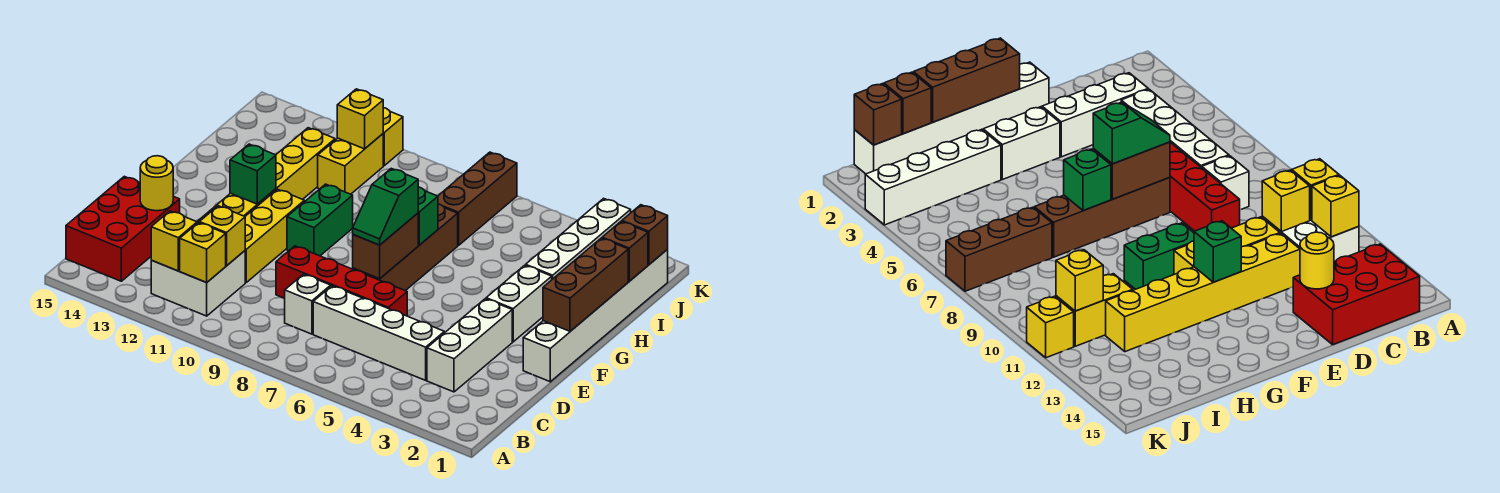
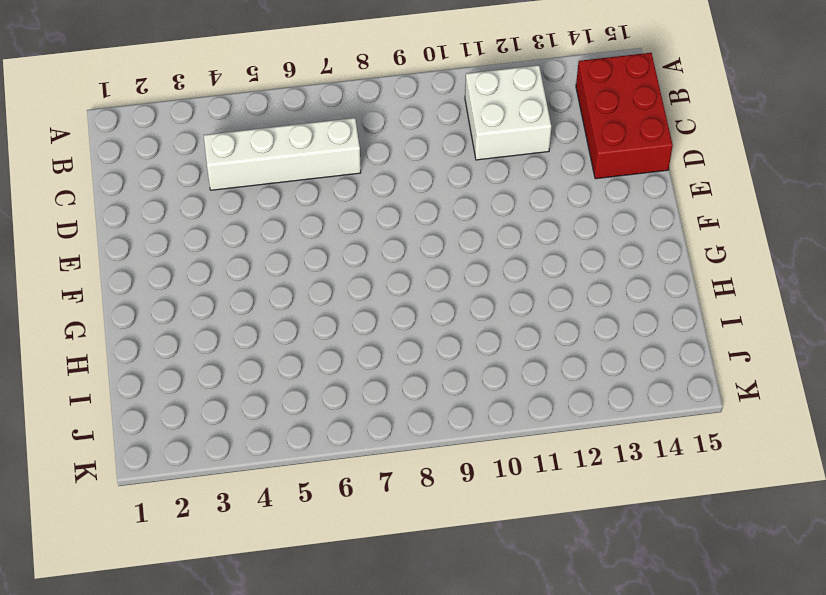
none -> white brick C3:E3 level 1
none -> white brick C8 level 1
none -> red brick D6:D9 level 1

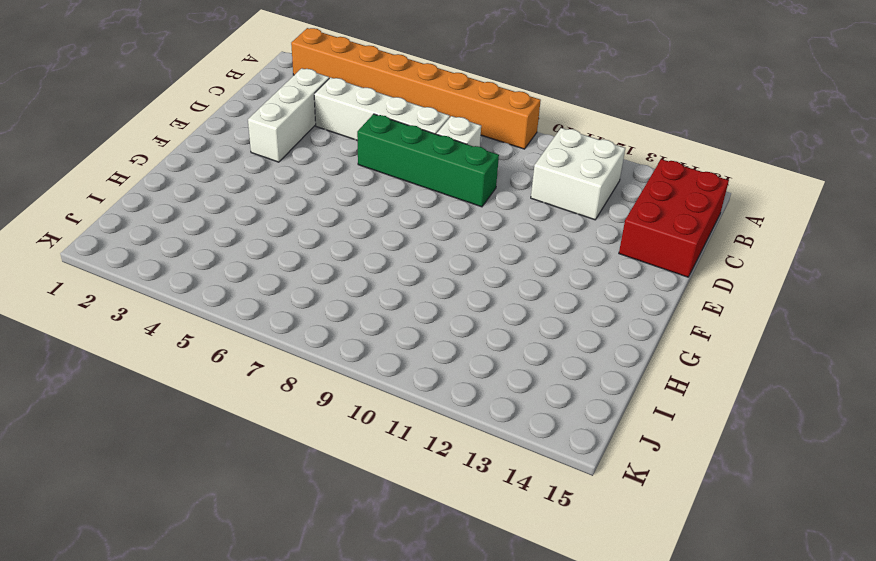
orange brick A2:A9 level 1 -> none
green brick D6:D9 level 1 -> red brick D6:D9 level 1
none -> yellow brick D11:F11 level 1
none -> yellow brick D12:I12 level 1
none -> white brick E1:J1 level 1

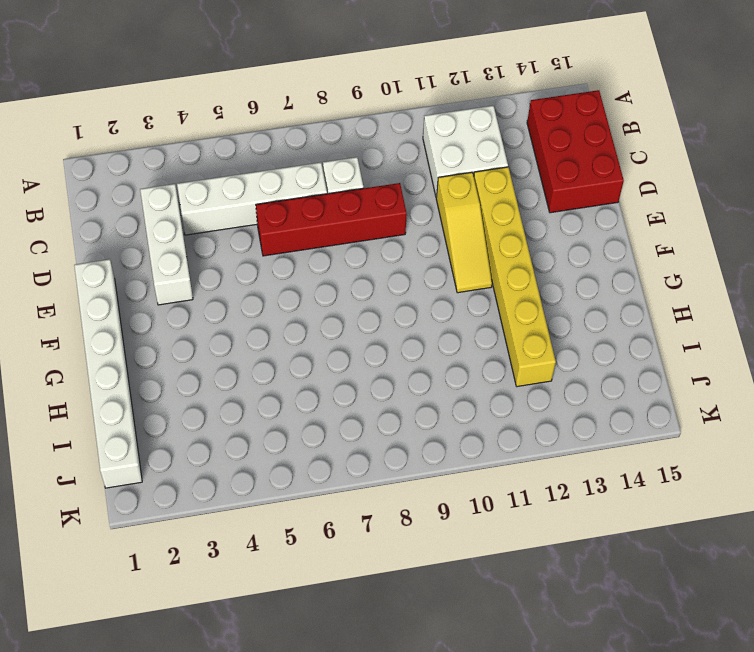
yellow slope D11:F11 level 1 top D -> yellow brick D11:F11 level 1
none -> brown brick E7:H7 level 1
none -> white brick F3:G3 level 1
none -> green brick F10:G10 level 1

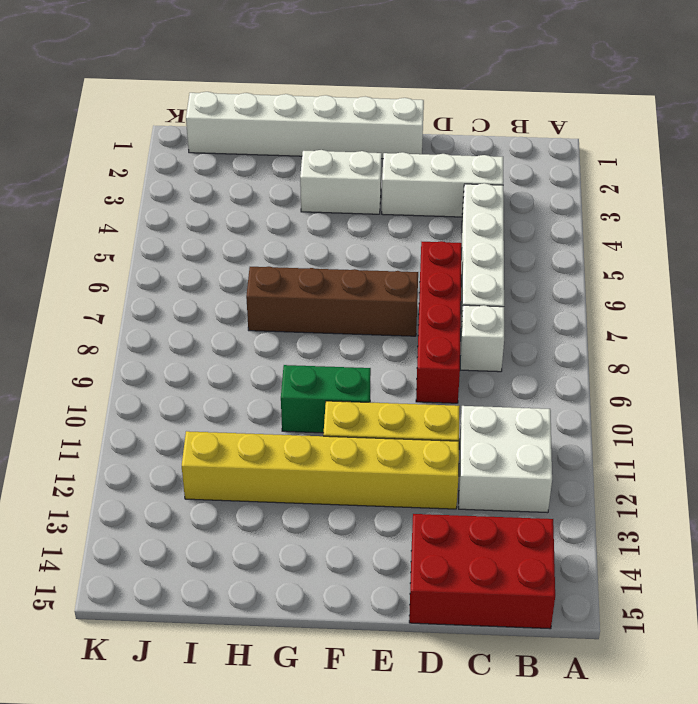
none -> white brick H3:K3 level 1
none -> brown brick I7:K7 level 1
none -> yellow brick I11:J11 level 1

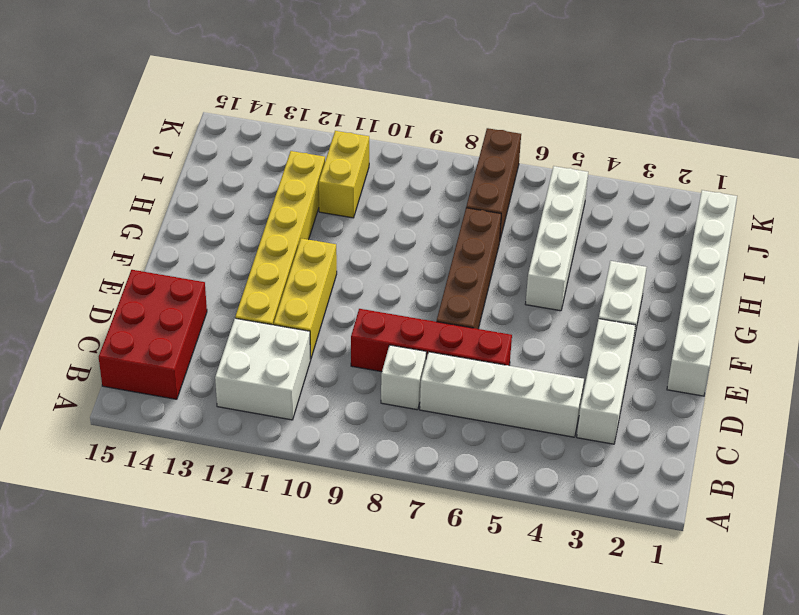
white brick G5:J5 level 1 -> white brick H3:K3 level 1
none -> green brick F10:G10 level 1
none -> yellow brick K11 level 1
none -> yellow brick B11 level 2

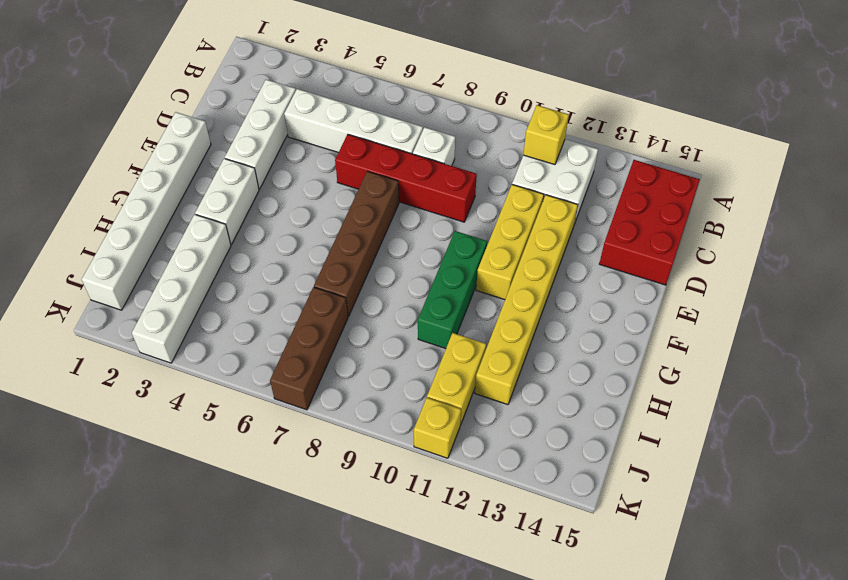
green brick F10:H10 level 1 -> green brick F10:G10 level 1
none -> yellow brick B12 level 2
none -> yellow brick C11 level 2
none -> yellow round brick D14 level 2

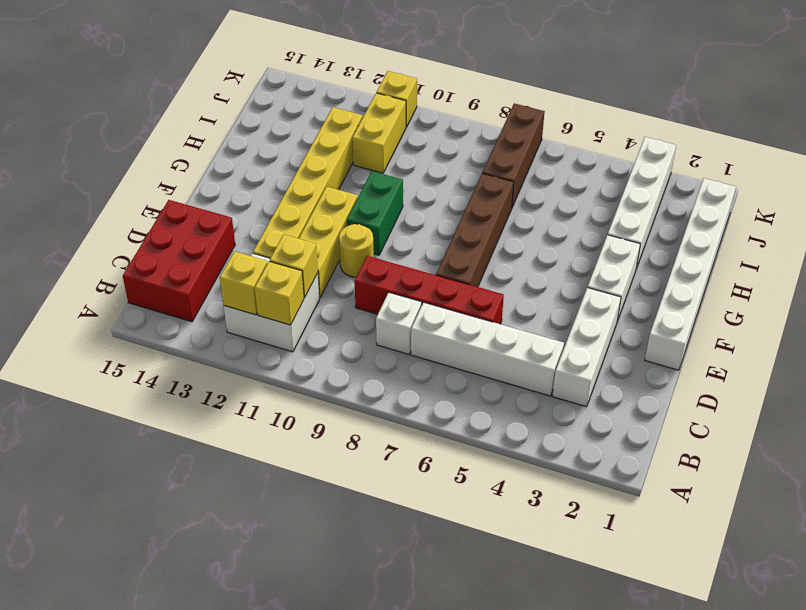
yellow round brick E10 level 1 -> yellow round brick D14 level 2
none -> brown brick E7:F7 level 2
none -> brown brick F1:H1 level 2
none -> green brick F12 level 2

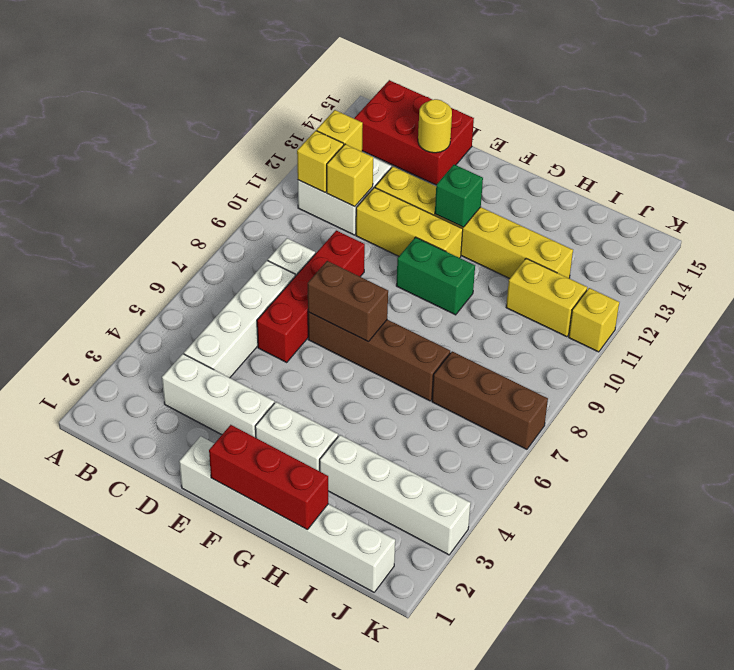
red brick F1:H1 level 2 -> brown brick F1:H1 level 2
none -> green brick G7 level 2
none -> brown brick I1 level 2
none -> brown brick J1 level 2

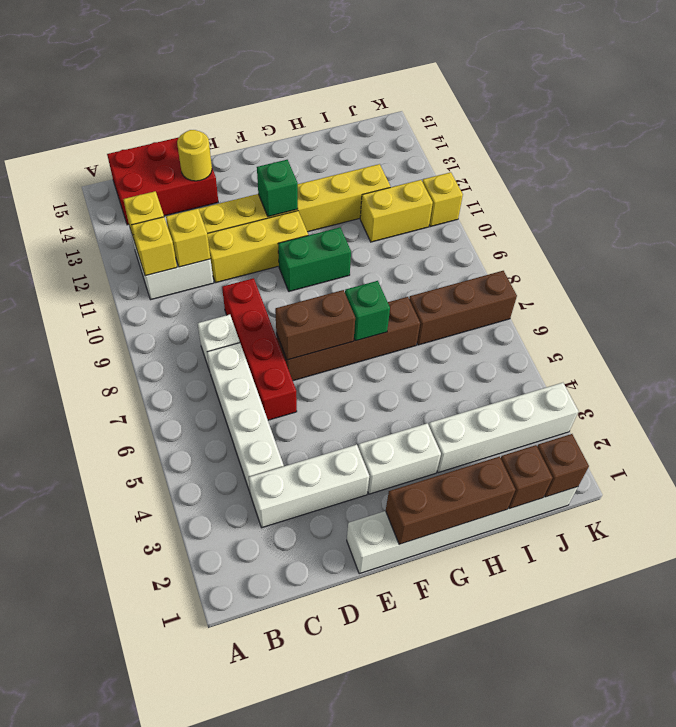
none -> yellow brick J11 level 2
none -> green slope E7:F7 level 3 top F

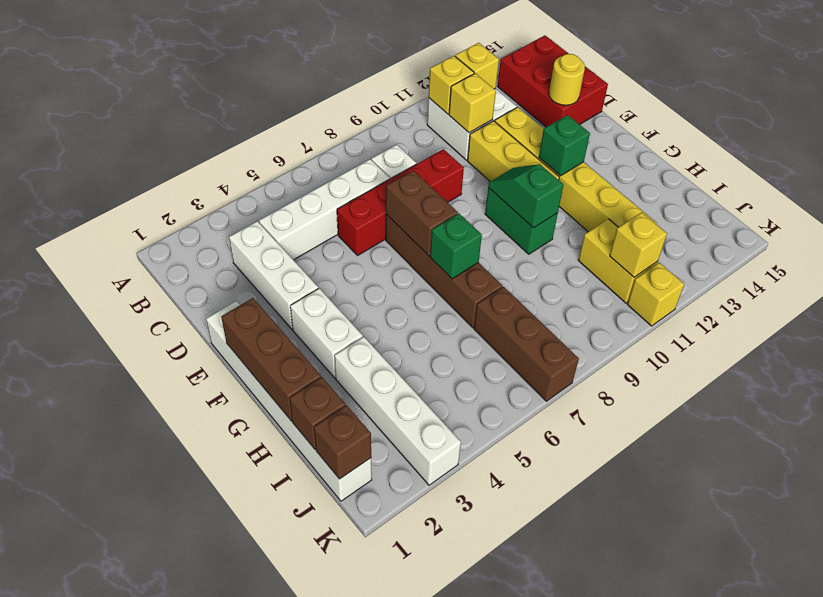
green slope F10:G10 level 2 top G -> green slope E7:F7 level 3 top F

